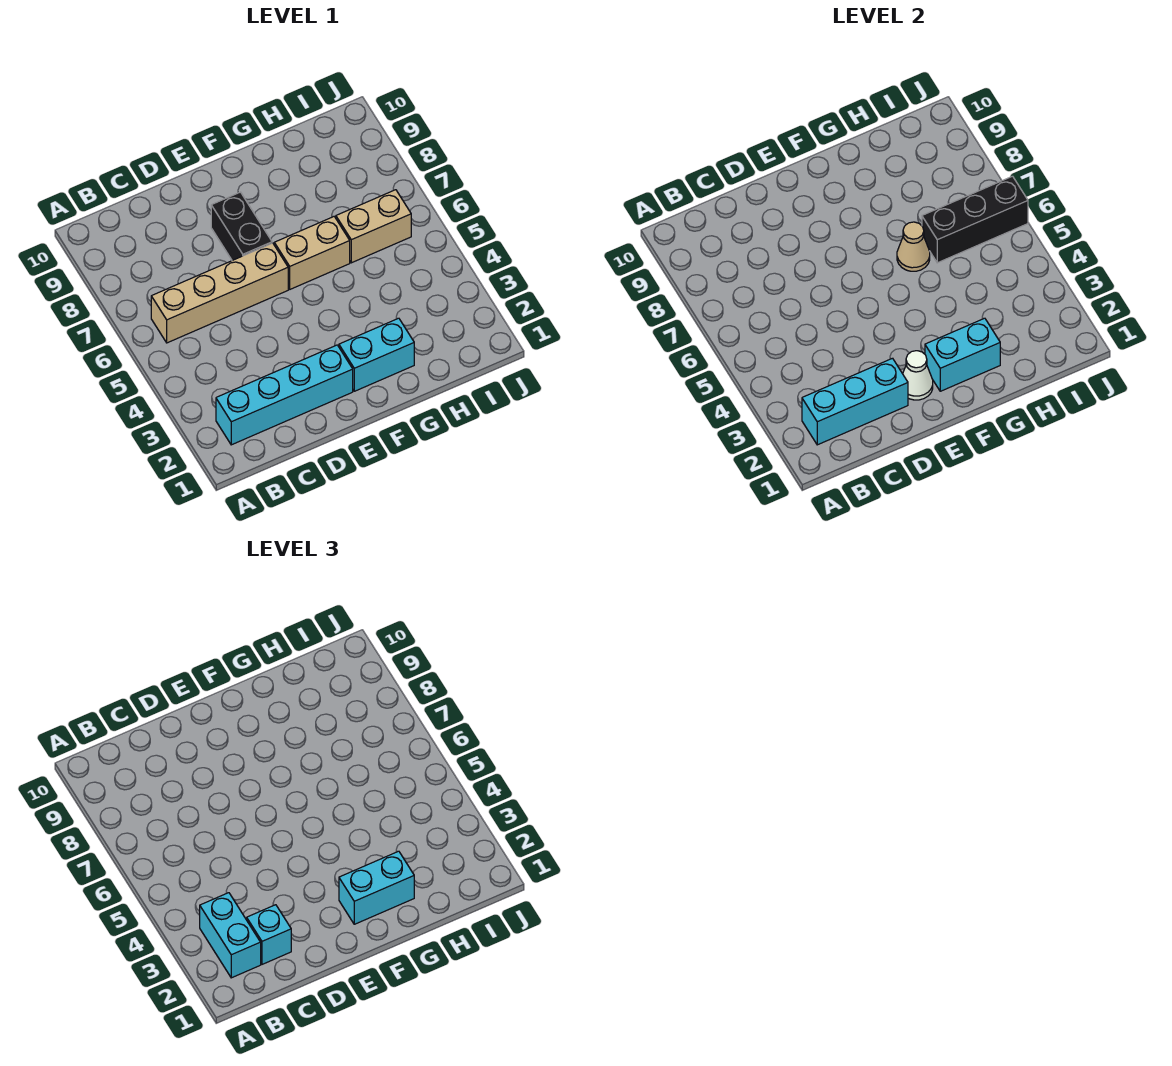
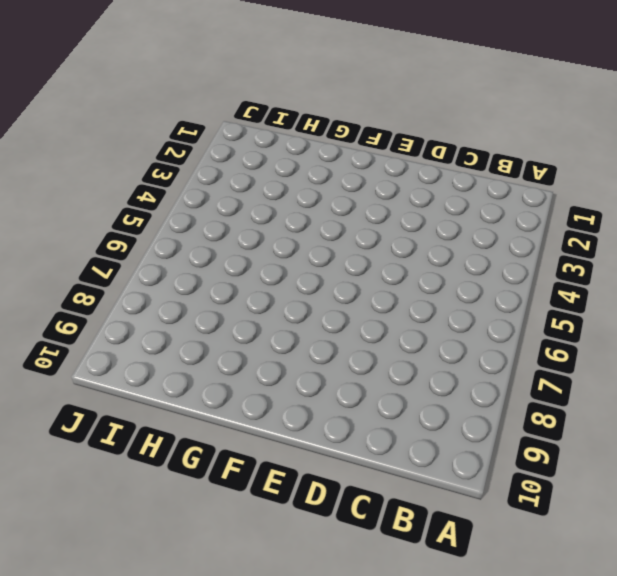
none -> cyan brick B2:E2 level 1
none -> tan brick B6:E6 level 1
none -> black brick E7:E8 level 1

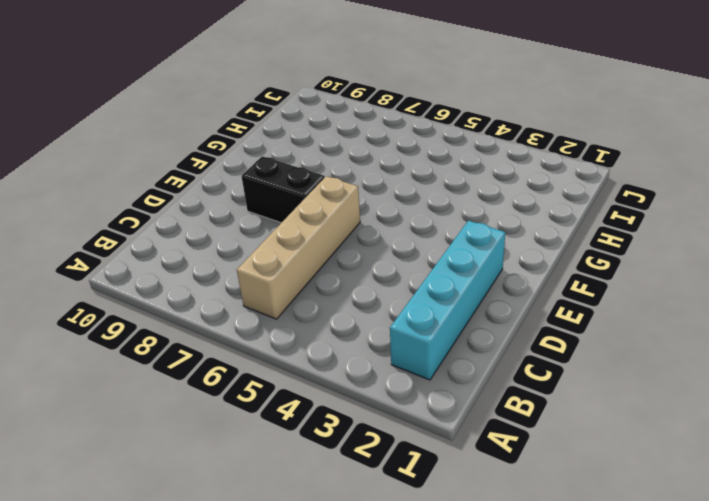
none -> cyan brick F2:G2 level 1
none -> tan brick F6:G6 level 1
none -> tan brick H6:I6 level 1

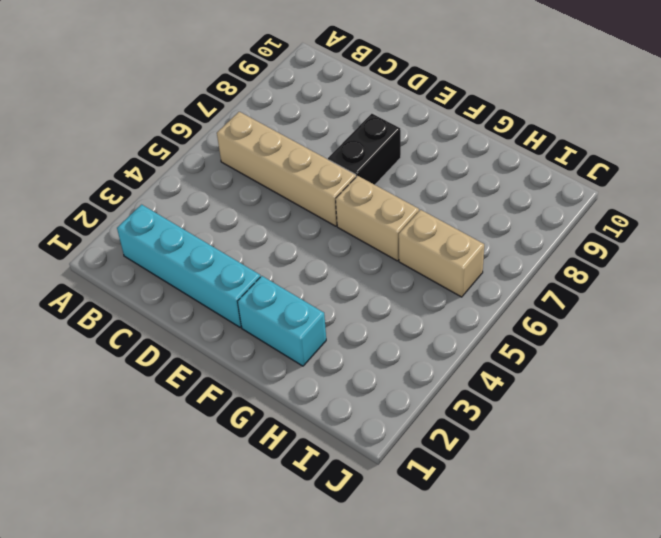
none -> cyan brick B2:D2 level 2
none -> white cone E2 level 2
none -> cyan brick F2:G2 level 2

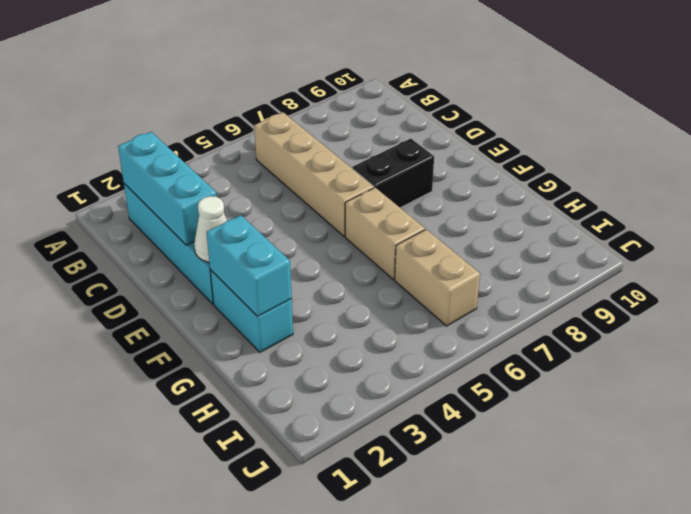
none -> tan cone G6 level 2
none -> black brick H6:J6 level 2
none -> cyan brick B2:B3 level 3

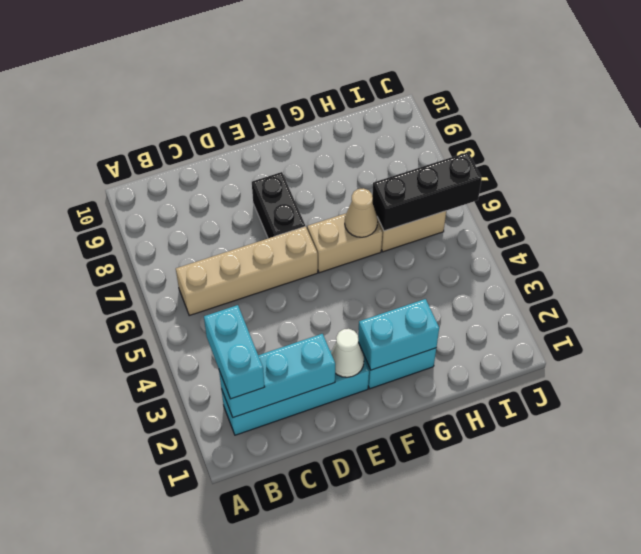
none -> cyan brick C2 level 3
none -> cyan brick F2:G2 level 3

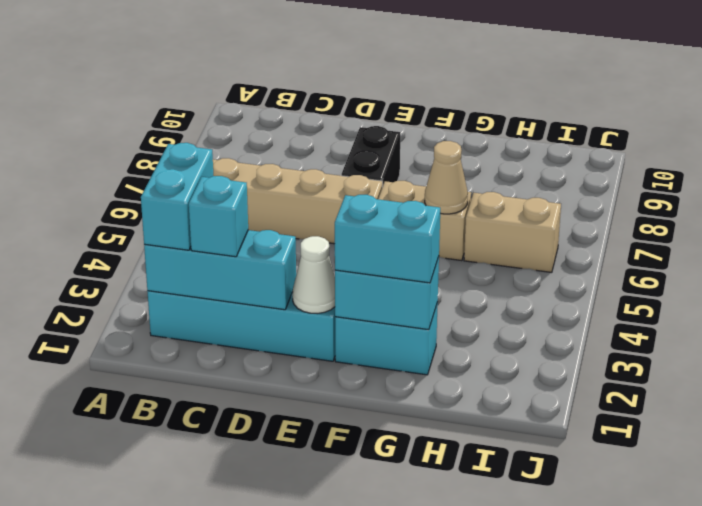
none -> black brick H6:J6 level 2

